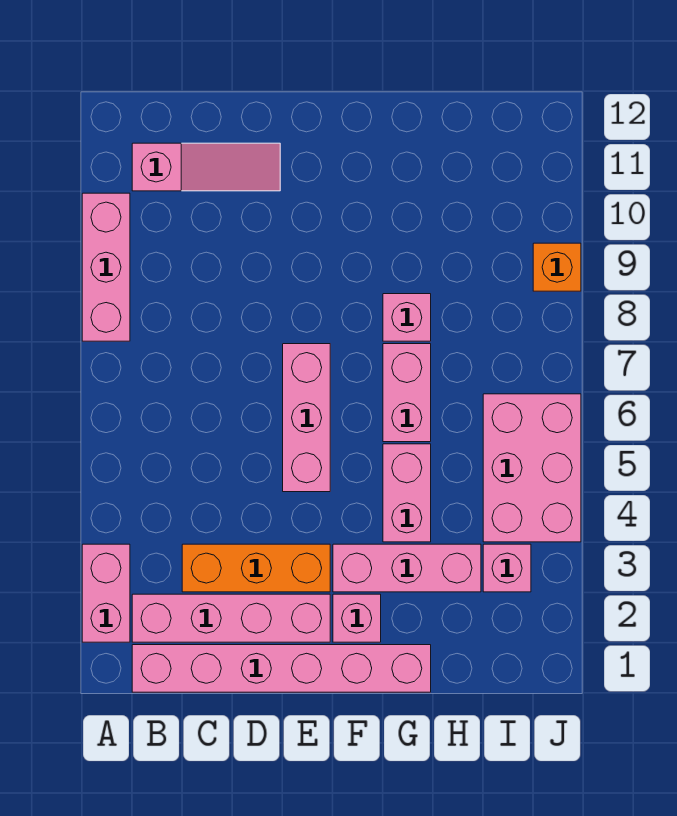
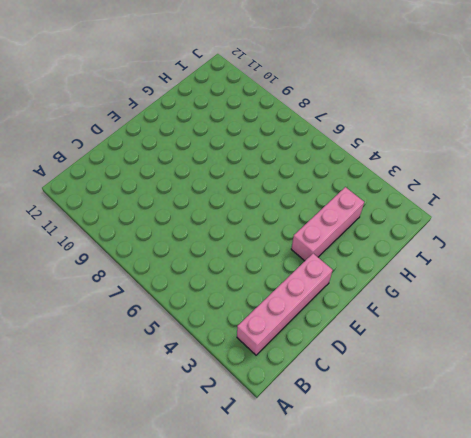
none -> pink brick A2:A3 level 1
none -> pink brick A8:A10 level 1
none -> pink brick B1:G1 level 1

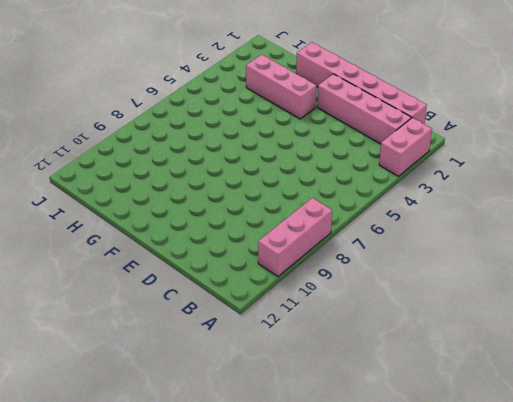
none -> pink slope B11:D11 level 1 top B
none -> orange brick C3:E3 level 1
none -> pink brick E5:E7 level 1

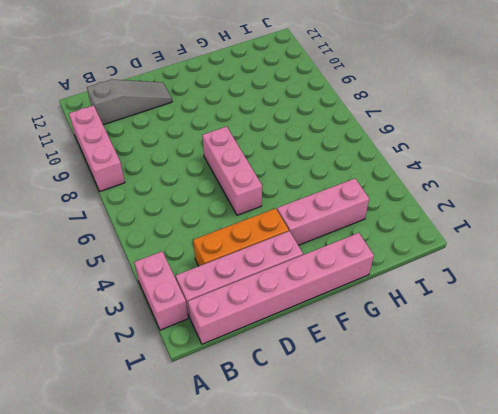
grey slope B11:D11 level 1 top B -> pink slope B11:D11 level 1 top B
none -> pink brick F2 level 1
none -> pink brick G4:G5 level 1
none -> pink brick G6:G7 level 1

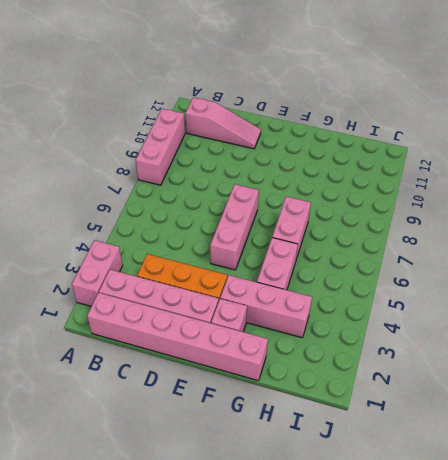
none -> pink brick G8 level 1
none -> pink brick I3 level 1
none -> pink brick I4:J6 level 1

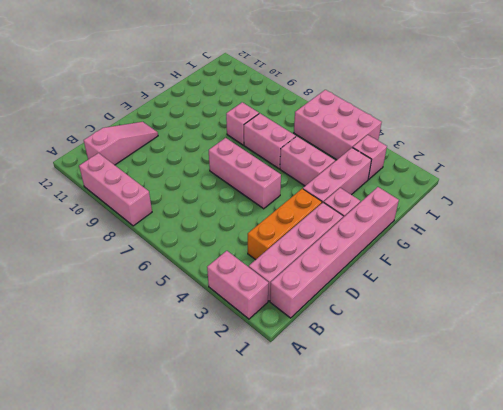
none -> orange brick J9 level 1

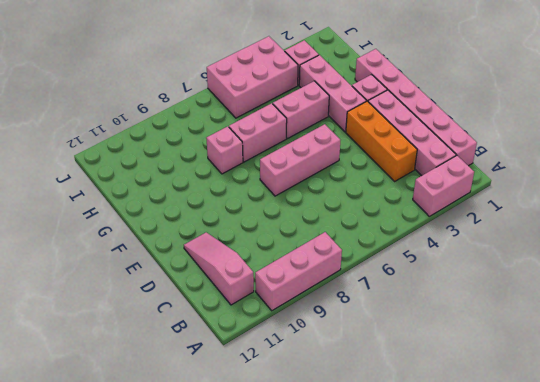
none -> orange brick J9 level 1

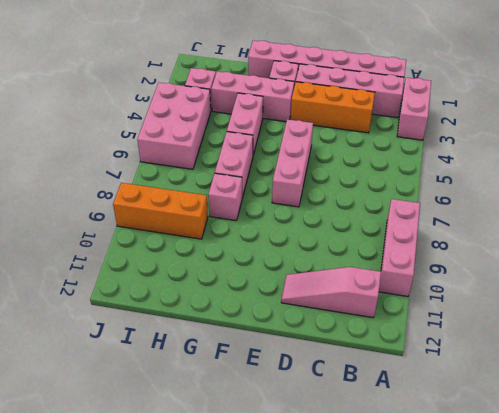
orange brick H9:J9 level 1 -> orange brick J9 level 1

